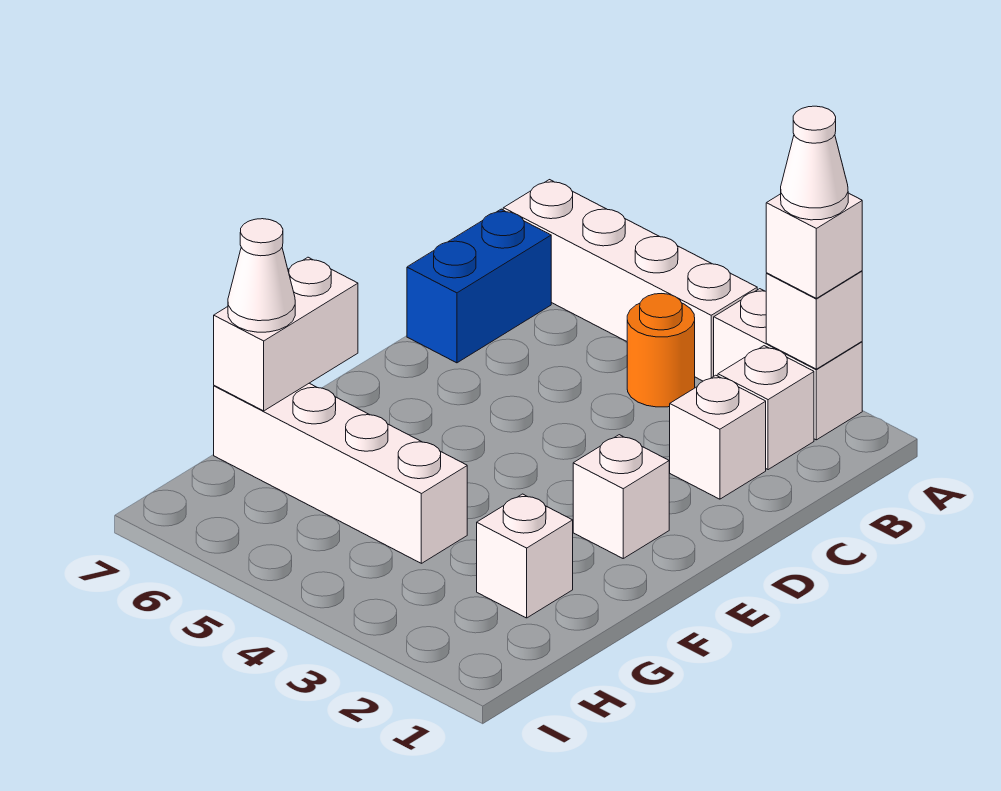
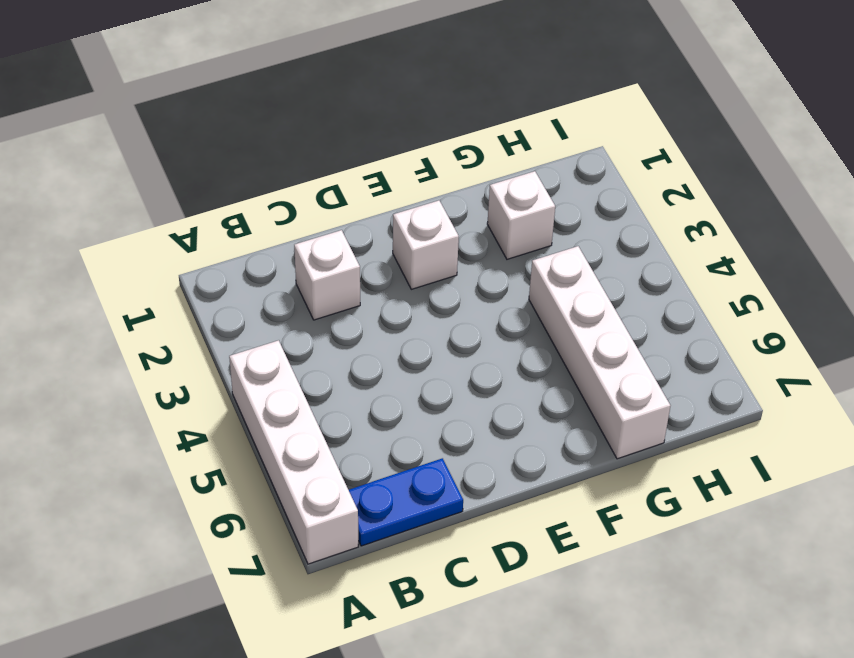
blue plate B7:C7 level 1 -> blue brick B7:C7 level 1
none -> white brick A2:A3 level 1
none -> white brick B2 level 1
none -> orange round brick B4 level 1

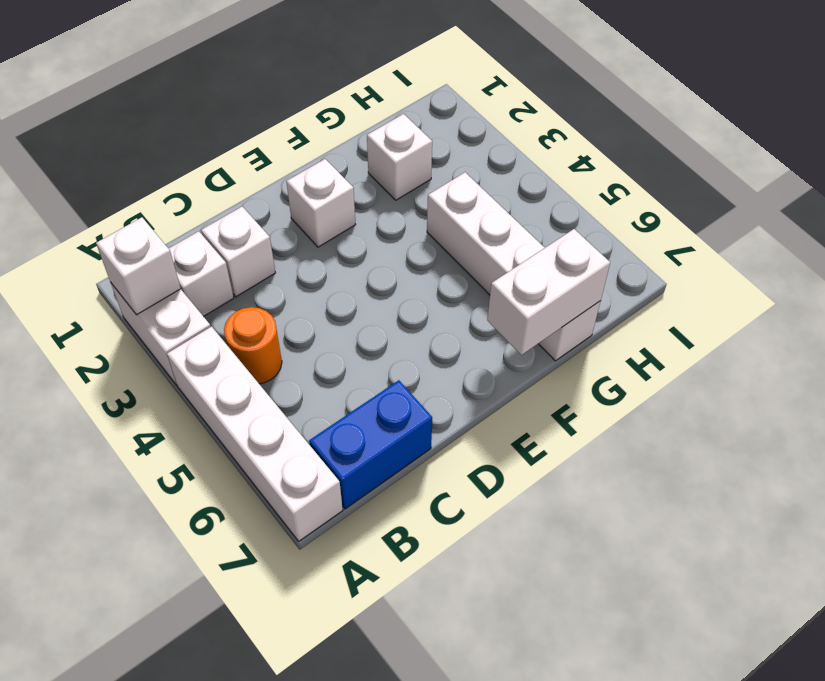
none -> white brick A2 level 3
none -> white cone G7 level 3
none -> white cone A2 level 4

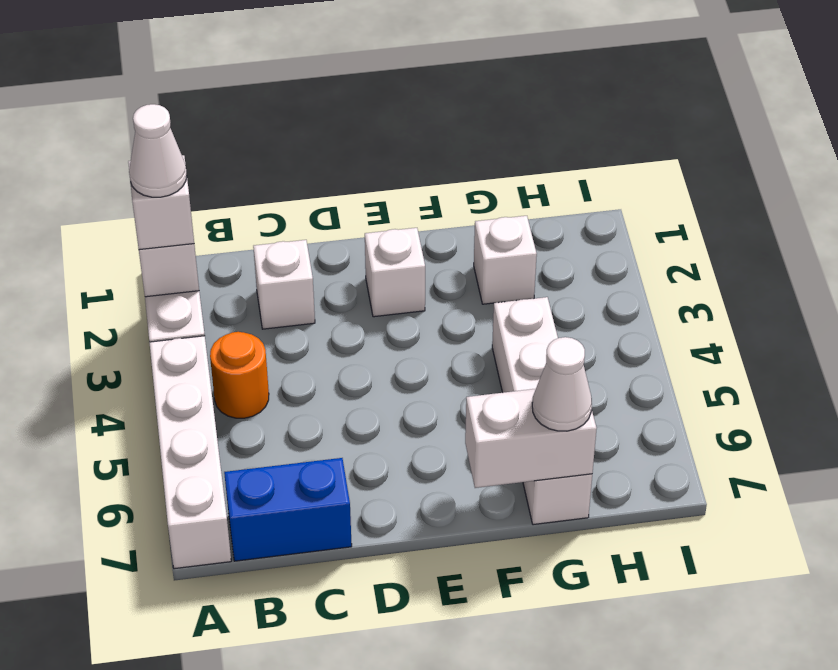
none -> white brick B2 level 1

